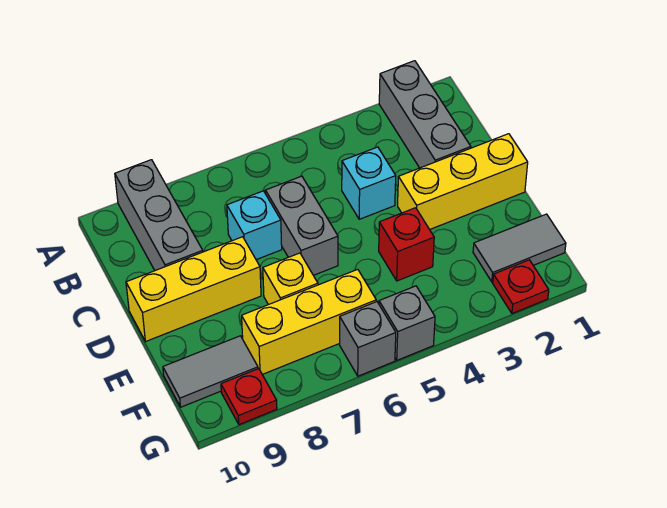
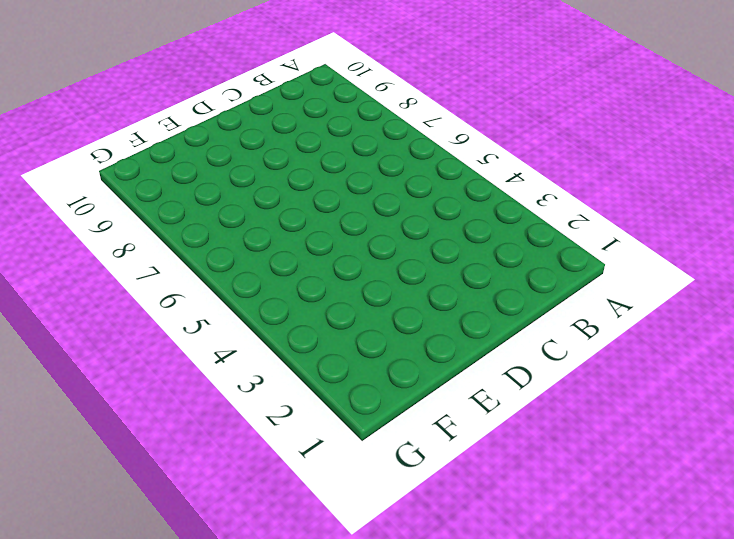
none -> grey brick A2:C2 level 1
none -> grey brick A9:C9 level 1
none -> cyan brick C4 level 1

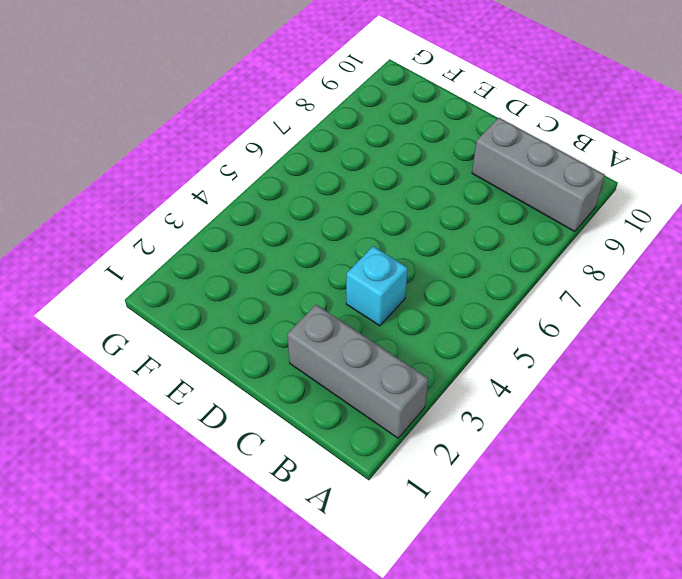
none -> grey brick C6:D6 level 1
none -> cyan brick C7 level 1
none -> yellow brick D1:D3 level 1

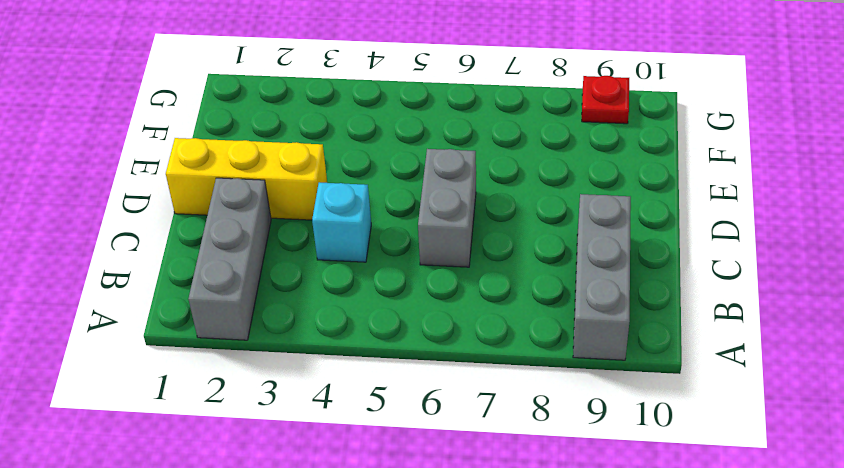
none -> cyan brick C7 level 1
none -> yellow brick D8:D10 level 1
none -> red brick E4 level 1

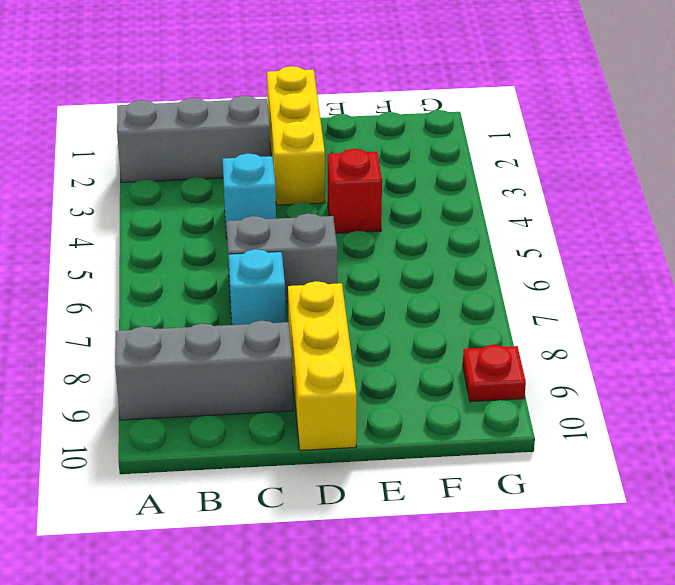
none -> yellow brick E7 level 1
none -> grey tile F1:F2 level 1
none -> yellow brick F6:F8 level 1

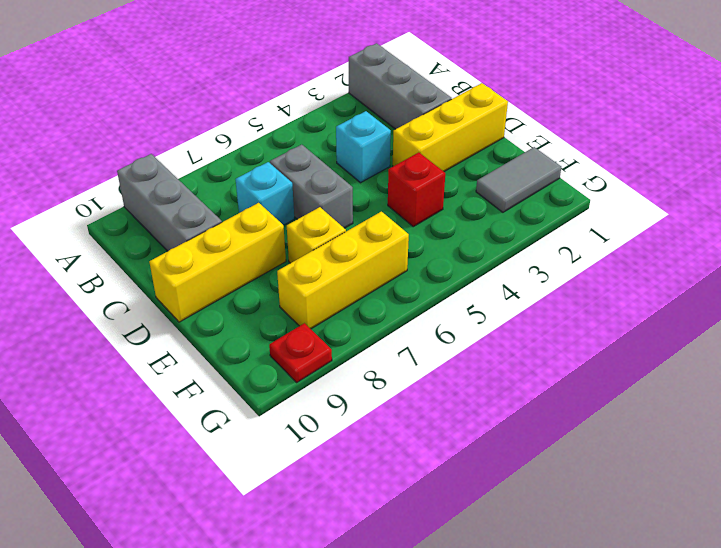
none -> grey tile F9:F10 level 1
none -> red plate G2 level 1
none -> grey brick G5 level 1

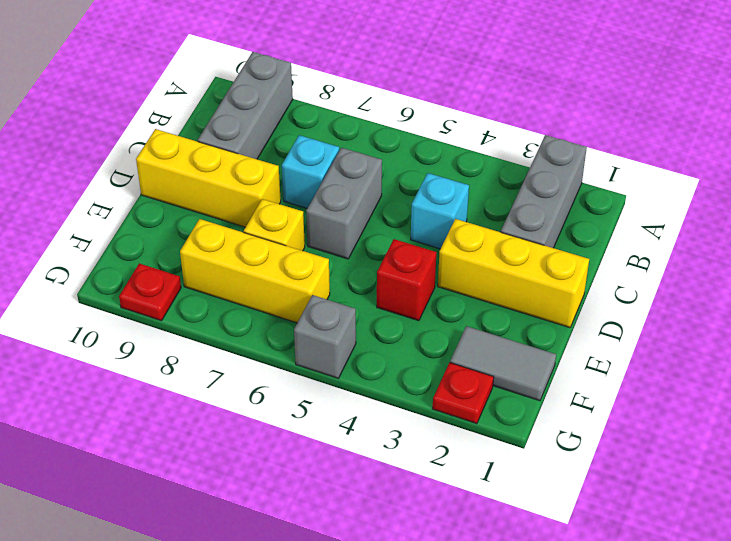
none -> grey tile F9:F10 level 1
none -> grey brick G6 level 1

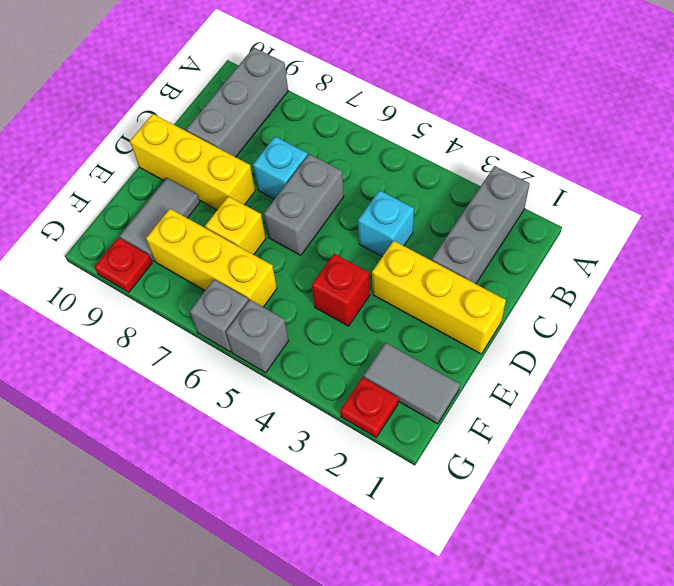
grey tile E9:F9 level 1 -> grey tile F9:F10 level 1

